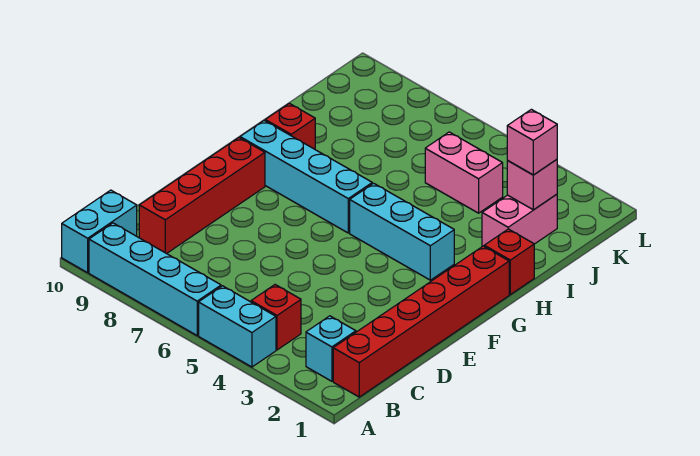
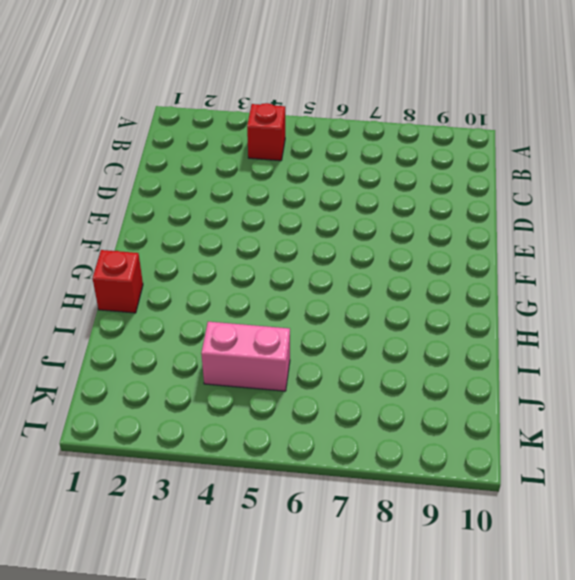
none -> cyan brick A4:A5 level 1
none -> cyan brick A6:A9 level 1
none -> cyan brick A10:B10 level 1

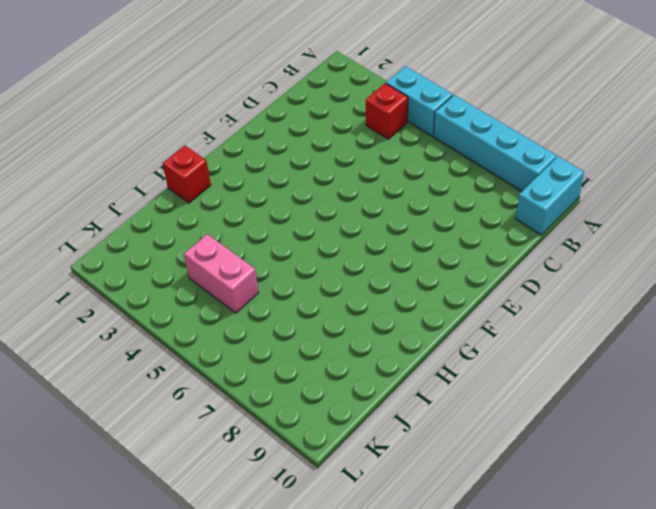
none -> red brick B1:G1 level 1
none -> cyan brick B2 level 1
none -> red brick C9:F9 level 1

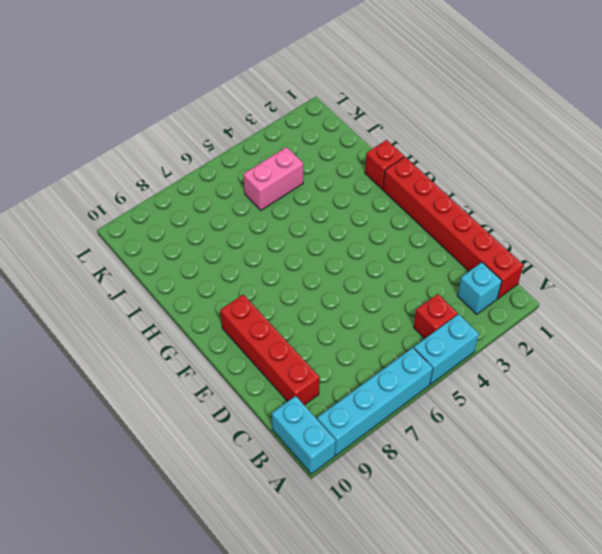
none -> cyan brick G3:G5 level 1
none -> cyan brick G6:G9 level 1
none -> red brick H9 level 1

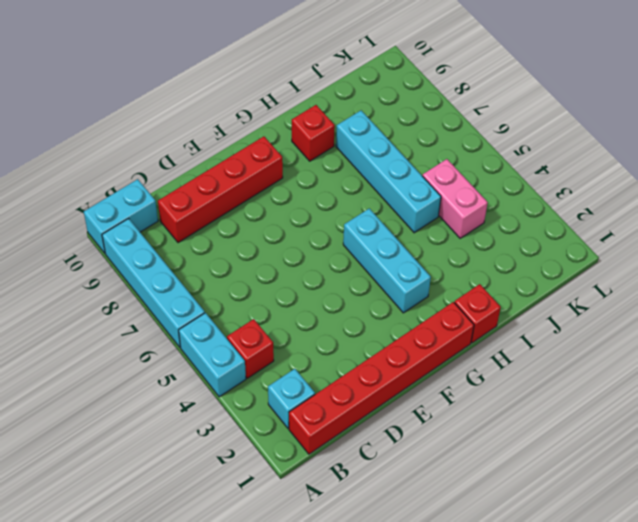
cyan brick I5:I8 level 1 -> cyan brick G6:G9 level 1
none -> pink brick I2:J2 level 1
none -> pink brick J2 level 2
none -> pink brick J2 level 3

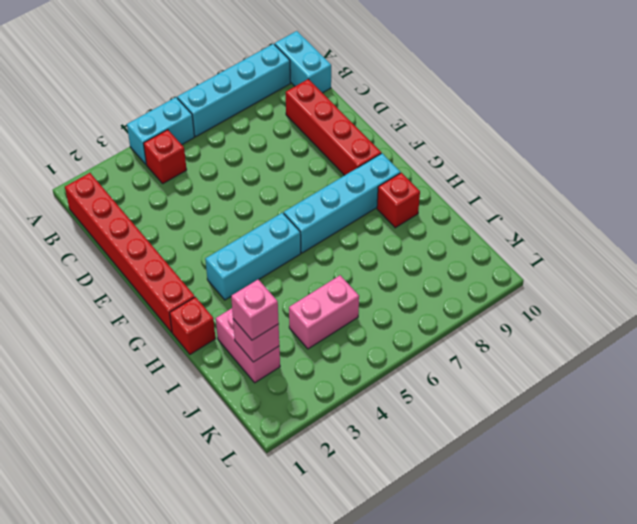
none -> cyan brick B2 level 1

